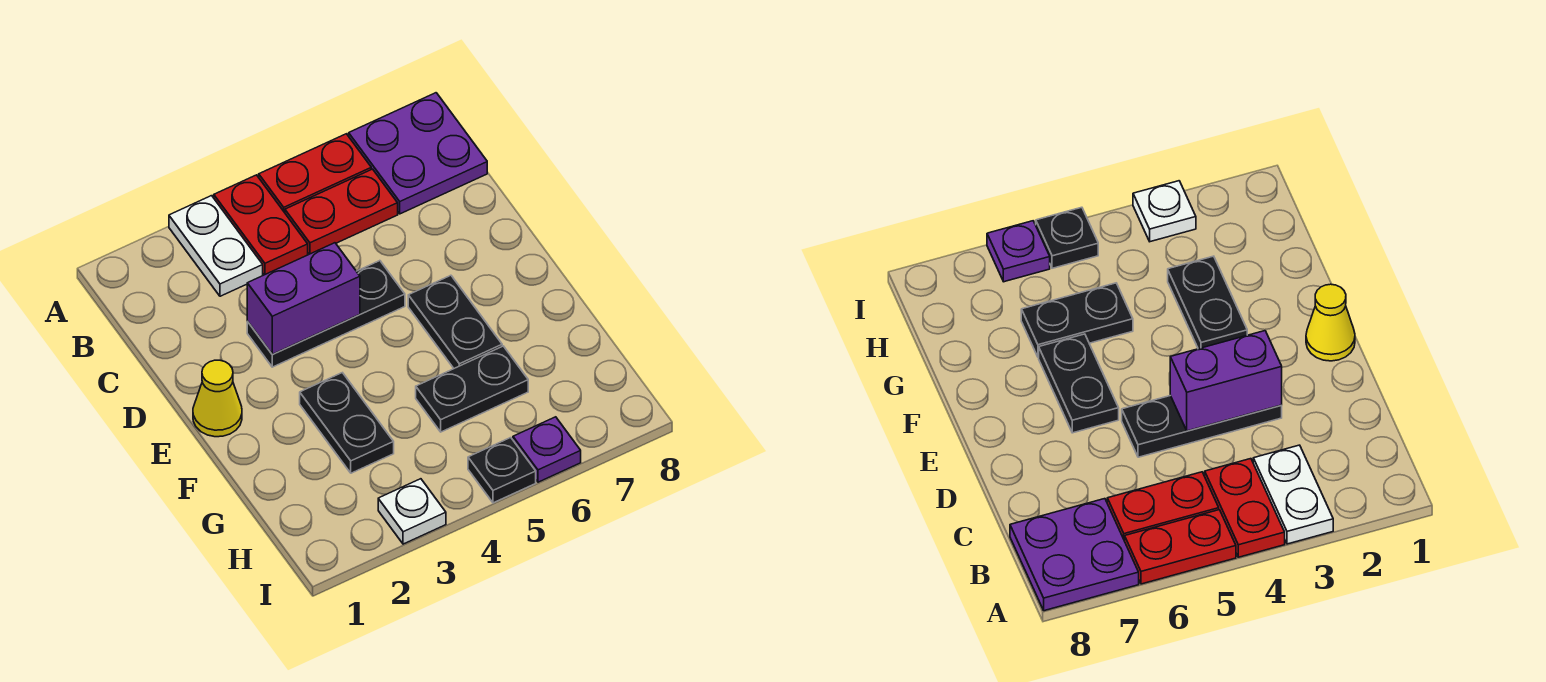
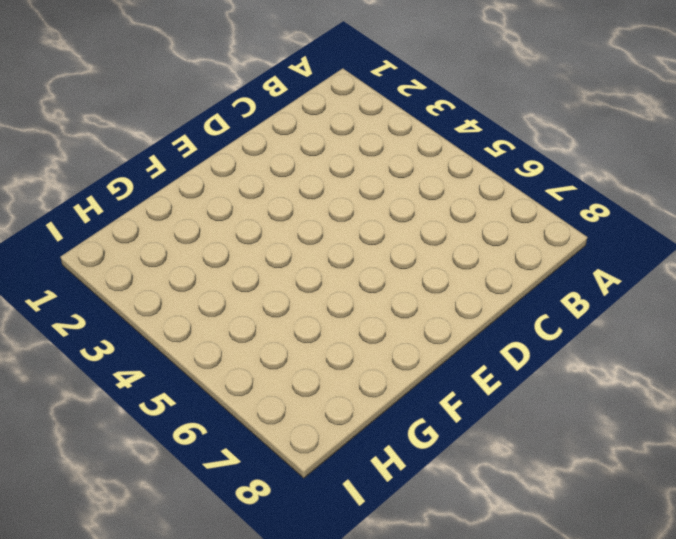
none -> white plate A3:B3 level 1
none -> red plate A4:B4 level 1
none -> red plate A5:A6 level 1

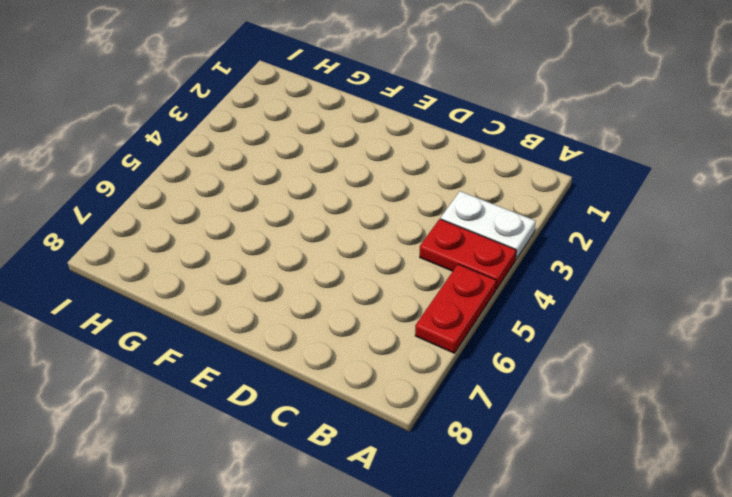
none -> purple plate A7:B8 level 1
none -> red plate B5:B6 level 1
none -> black plate D3:D5 level 1

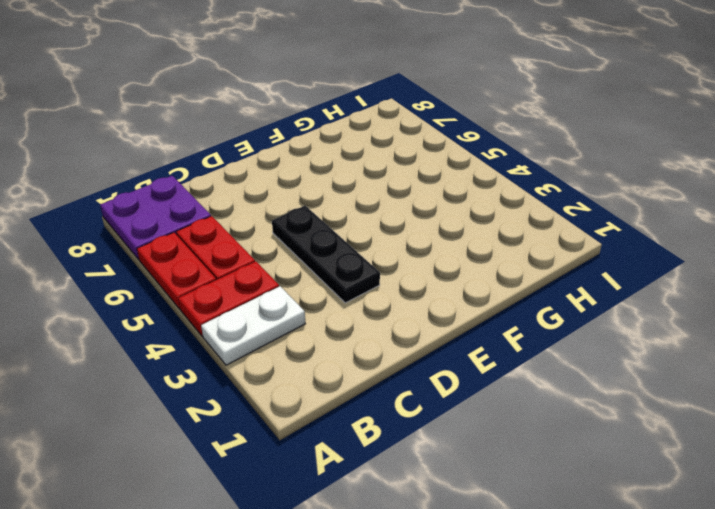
none -> yellow cone E1 level 1
none -> black plate E6:F6 level 1
none -> black plate F3:G3 level 1

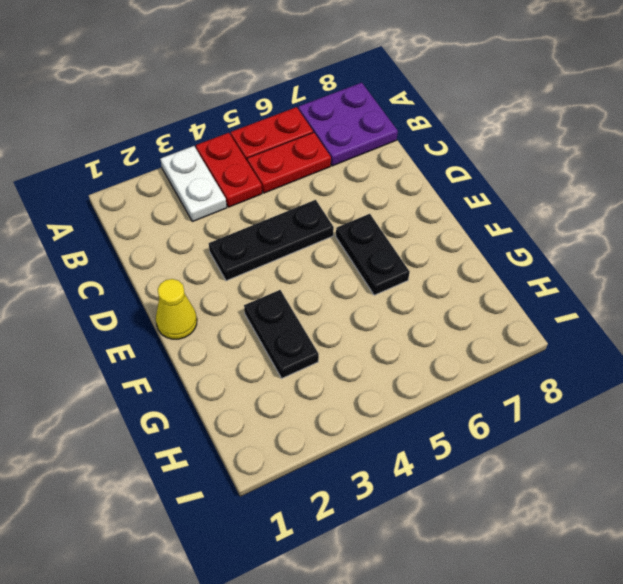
none -> black plate G5:G6 level 1
none -> white plate I3 level 1
none -> black plate I5 level 1

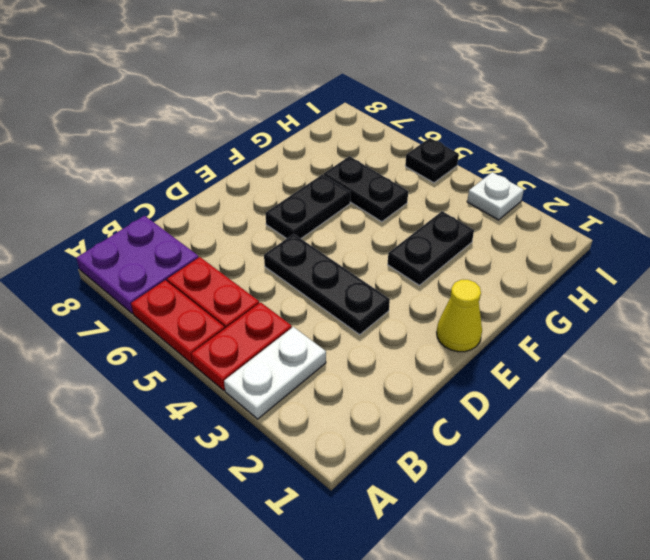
none -> purple plate I6 level 1
none -> purple brick D3:D4 level 2

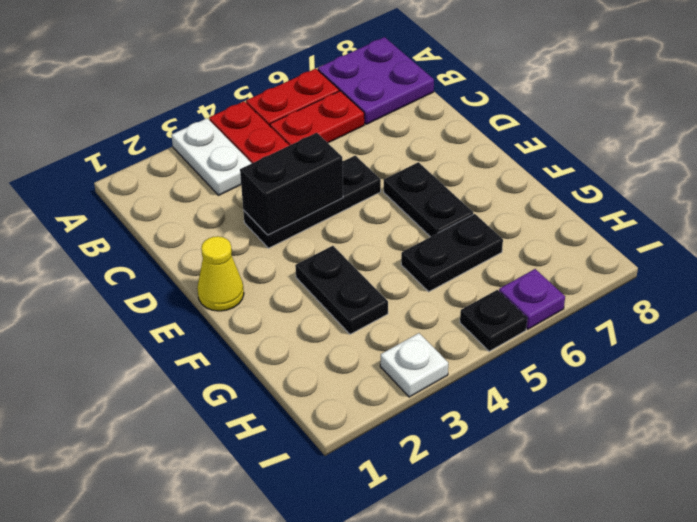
black brick D3:D4 level 2 -> purple brick D3:D4 level 2

